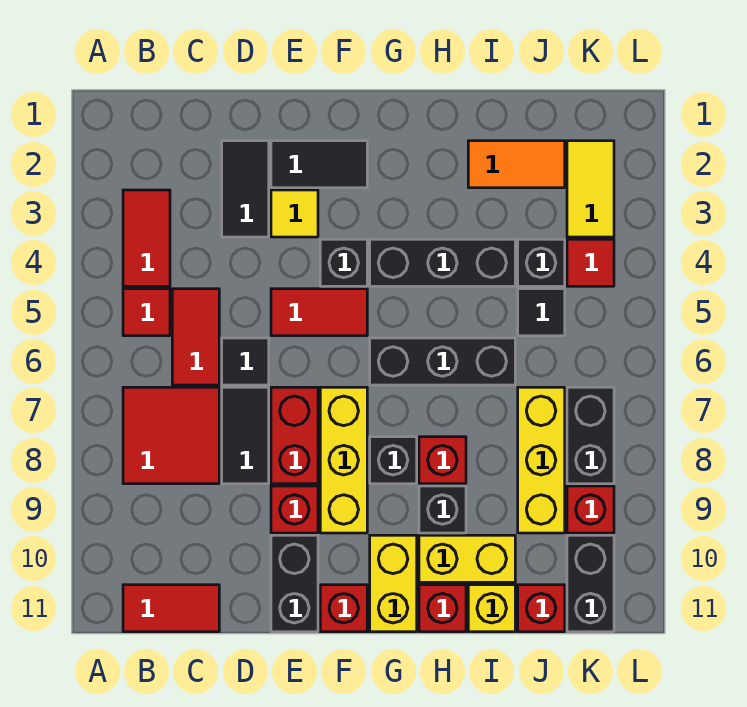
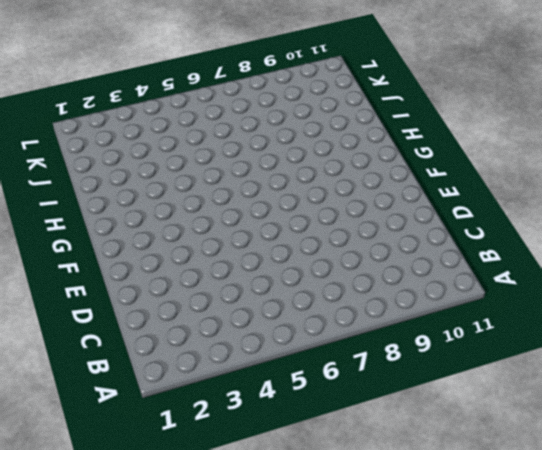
none -> red tile B3:B4 level 1
none -> red tile B5 level 1
none -> red tile B7:C8 level 1
none -> red tile B11:C11 level 1

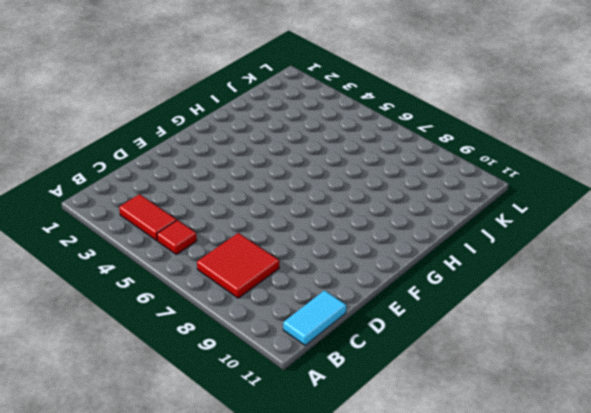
cyan tile B11:C11 level 1 -> red tile B11:C11 level 1
none -> red tile C5:C6 level 1
none -> black tile D2:D3 level 1
none -> black tile D6 level 1
none -> black tile D7:D8 level 1

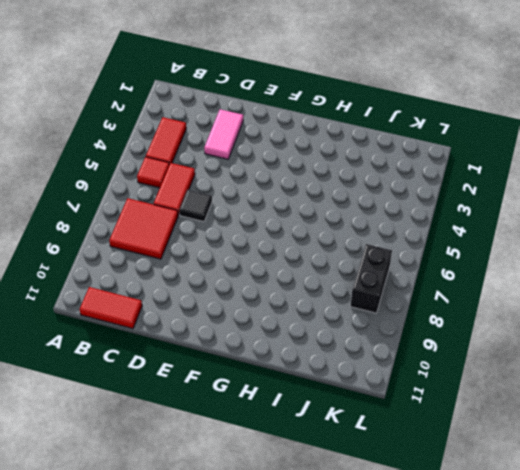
pink tile D2:D3 level 1 -> black tile D2:D3 level 1
none -> black tile D7:D8 level 1
none -> black tile E2:F2 level 1
none -> yellow tile E3 level 1
none -> red tile E5:F5 level 1

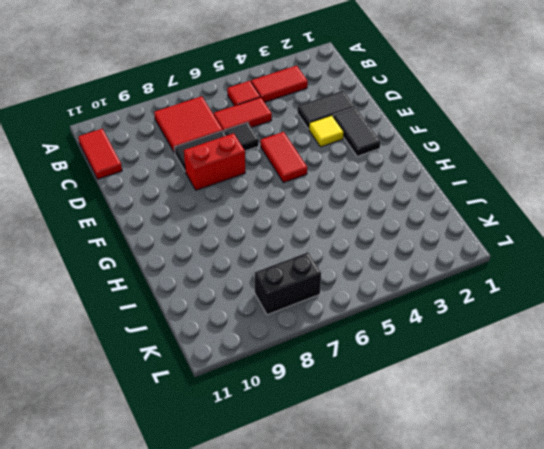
none -> red brick E9 level 1
none -> black brick E10:E11 level 1
none -> black brick F4 level 1
none -> yellow brick F7:F9 level 1

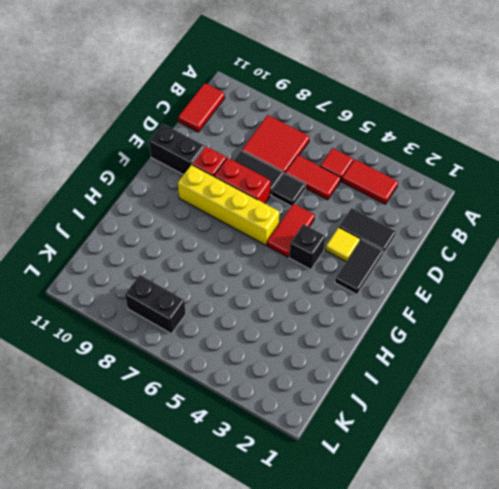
yellow brick F6:F9 level 1 -> yellow brick F7:F9 level 1
none -> red brick F11 level 1
none -> black brick G4:I4 level 1
none -> black brick G6:I6 level 1
none -> black brick G8 level 1

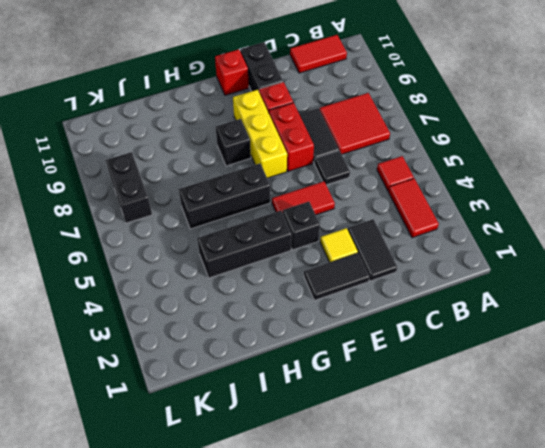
none -> red tile C5:C6 level 1
none -> yellow brick G10:G11 level 1
none -> red brick H8 level 1
none -> black brick H9 level 1

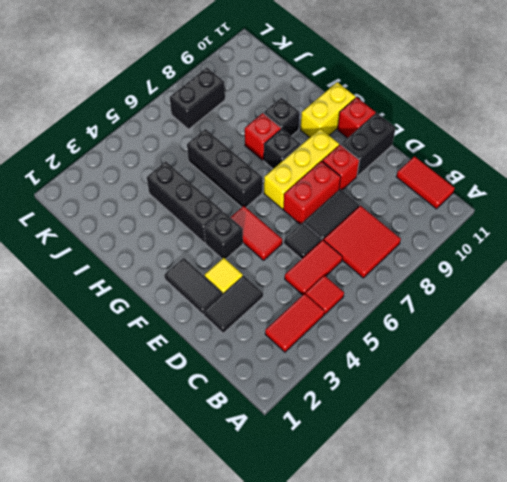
none -> yellow brick H10:I10 level 1
none -> red brick H11 level 1
none -> orange tile I2:J2 level 1
none -> yellow brick I11 level 1

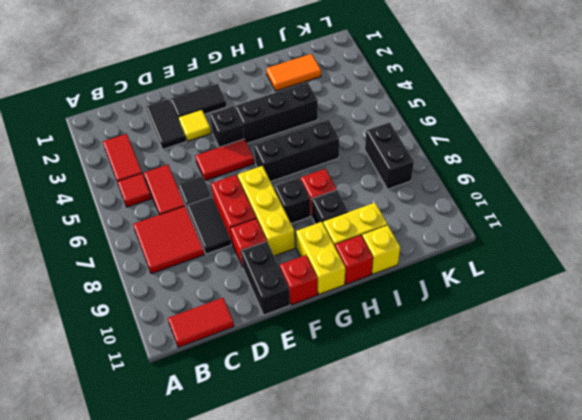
none -> black brick J4 level 1
none -> black tile J5 level 1
none -> yellow brick J7:J9 level 1
none -> red brick J11 level 1

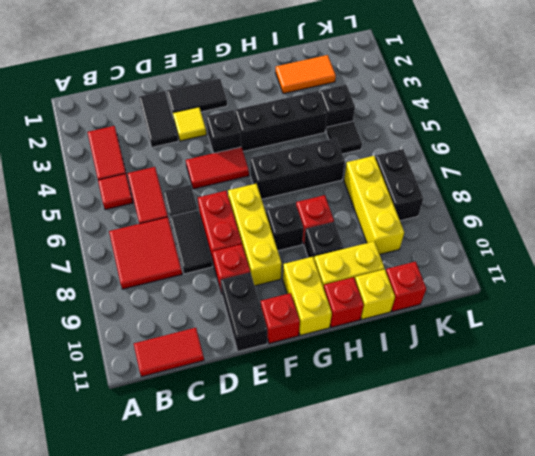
none -> yellow tile K2:K3 level 1
none -> red tile K4 level 1
none -> red brick K9 level 1
none -> black brick K10:K11 level 1

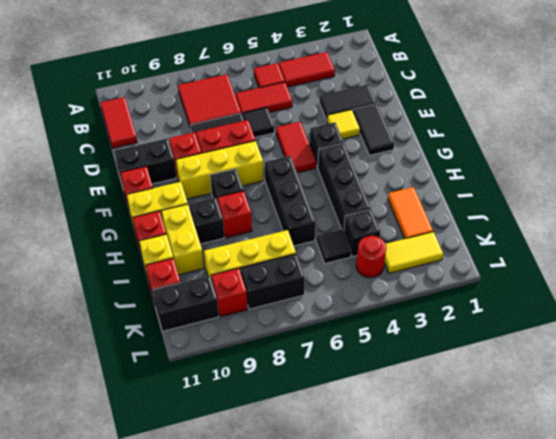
red round brick K4 level 1 -> red tile K4 level 1

